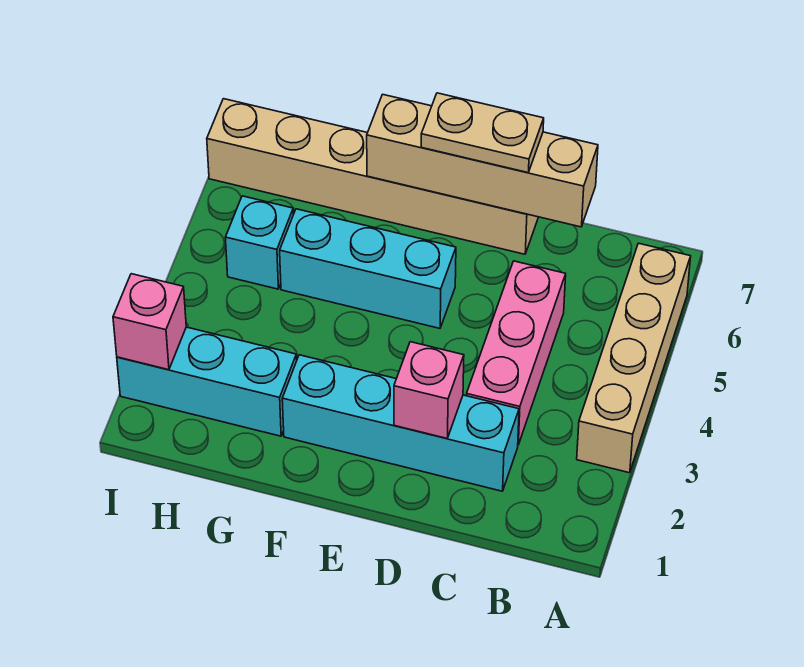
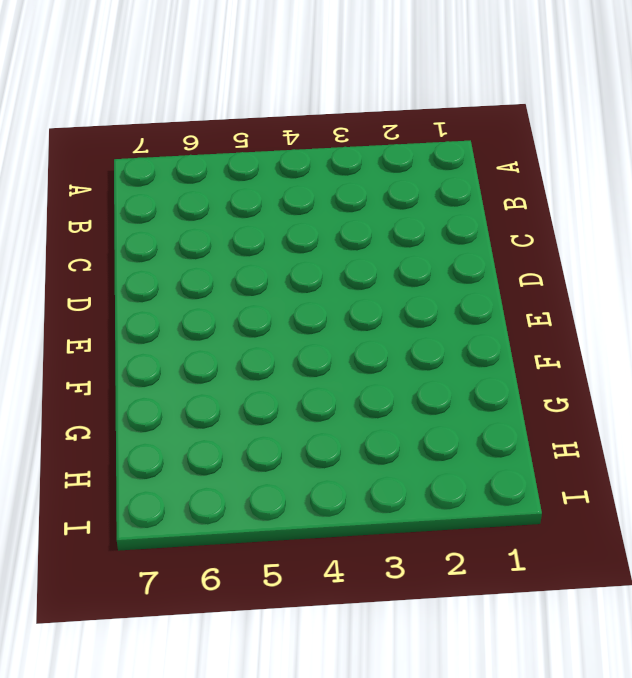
none -> tan brick A3:A6 level 1
none -> cyan brick C2:F2 level 1

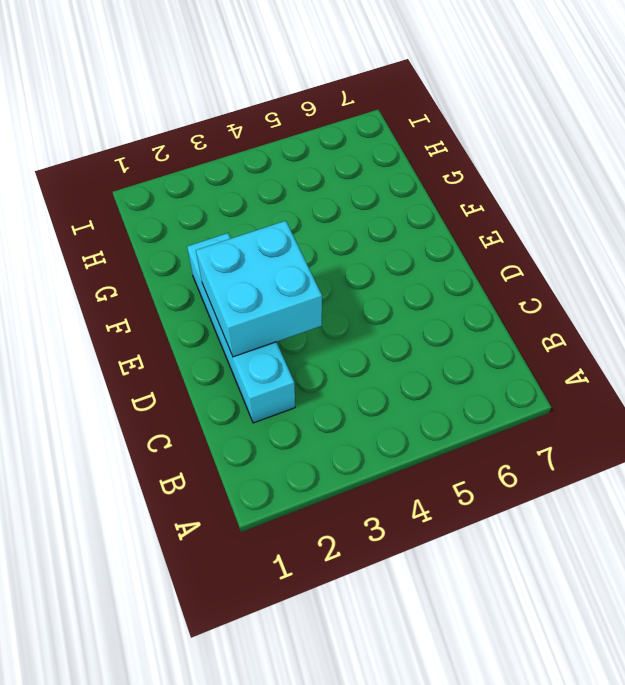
cyan brick D2:E3 level 2 -> pink brick D2 level 2
none -> tan brick A3:A6 level 1
none -> pink brick C3:C5 level 1

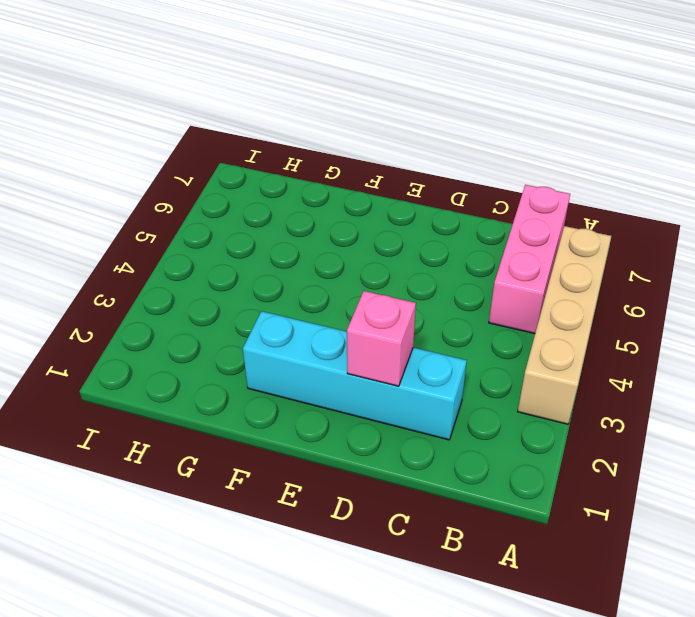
pink brick B5:B7 level 1 -> pink brick C3:C5 level 1
none -> tan brick D7:I7 level 1
none -> cyan brick E5:G5 level 1

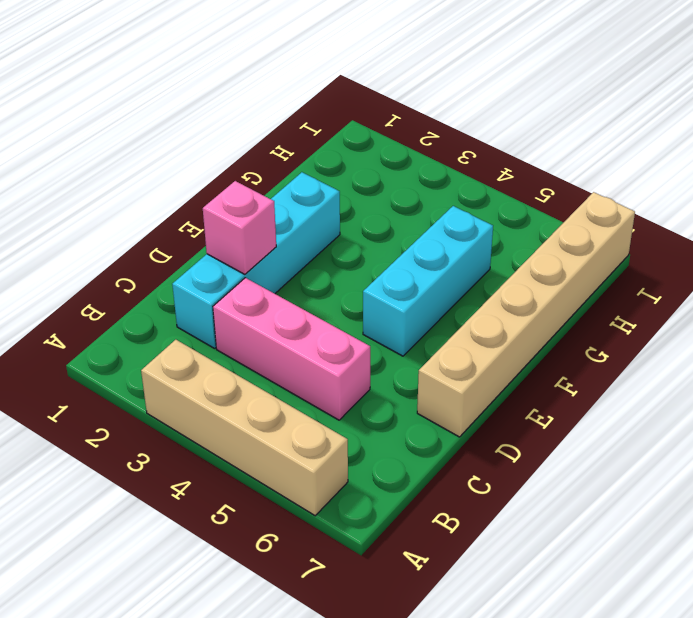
none -> cyan brick G2:I2 level 1
none -> cyan brick H5 level 1

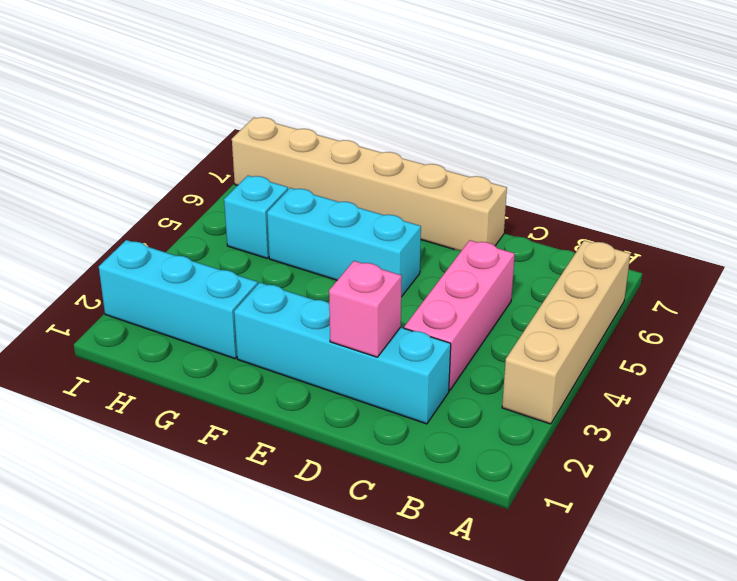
none -> tan brick C7:F7 level 2
none -> pink brick I2 level 2

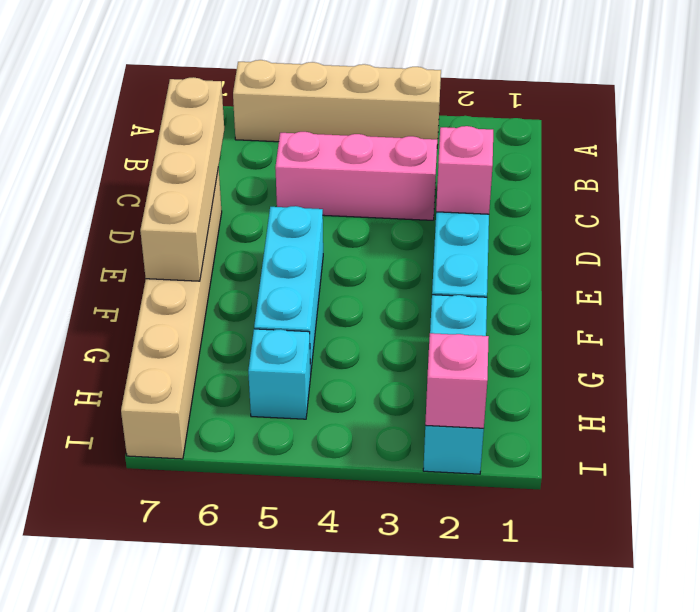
none -> tan plate D7:E7 level 3

